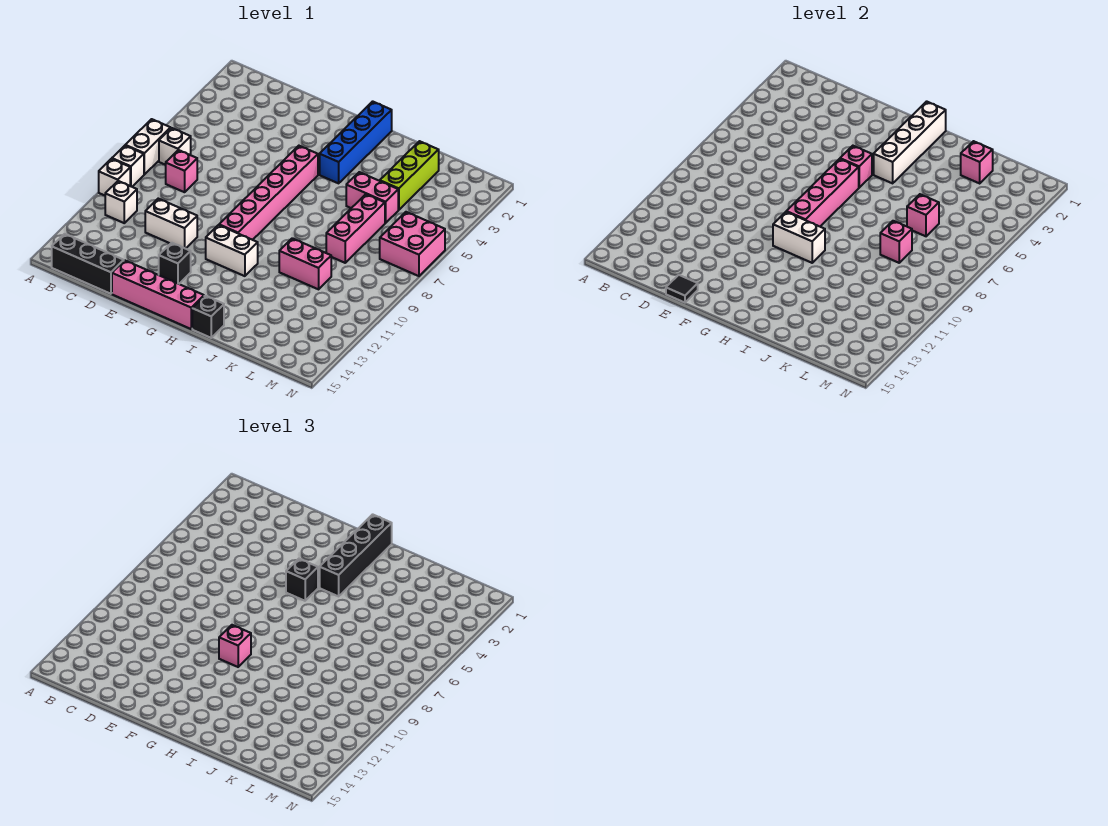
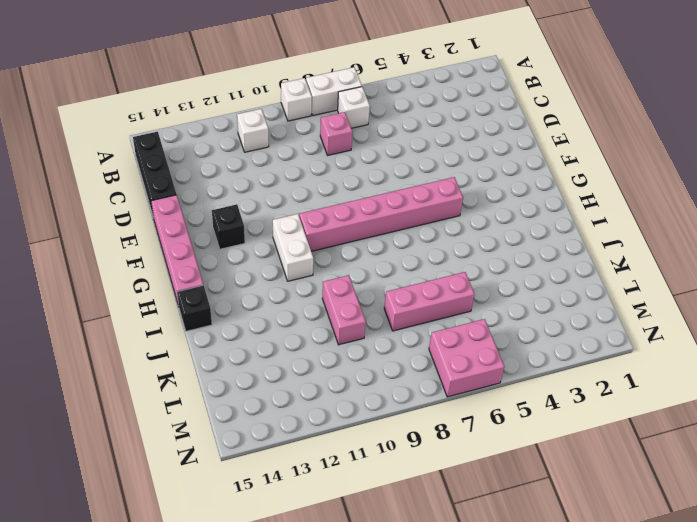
none -> white brick A10 level 1
none -> white brick D11:E11 level 1
none -> blue brick H1:H4 level 1
none -> pink brick J5:K5 level 1

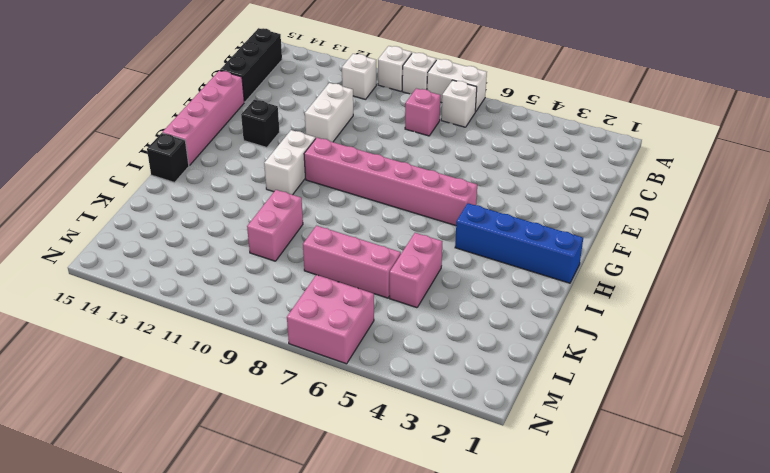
none -> lime brick K2:K4 level 1
none -> black tile E15 level 2
none -> pink brick G5 level 2
none -> pink brick G6:G9 level 2

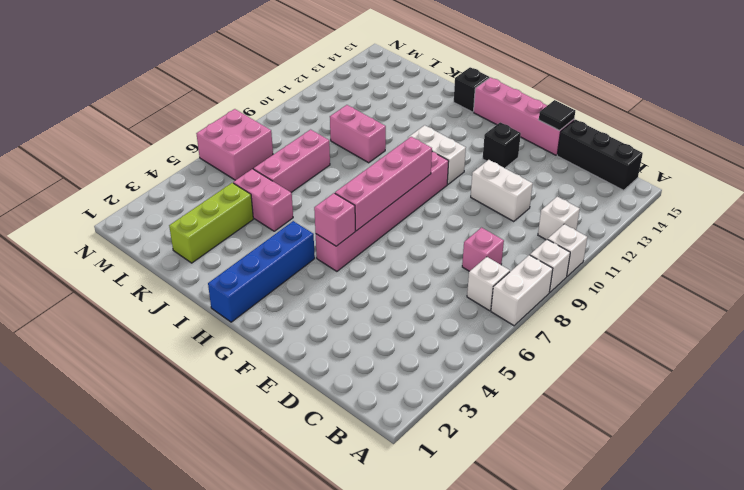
none -> white brick G10:H10 level 2
none -> white brick H1:H4 level 2
none -> pink brick K2 level 2
none -> pink brick K6 level 2

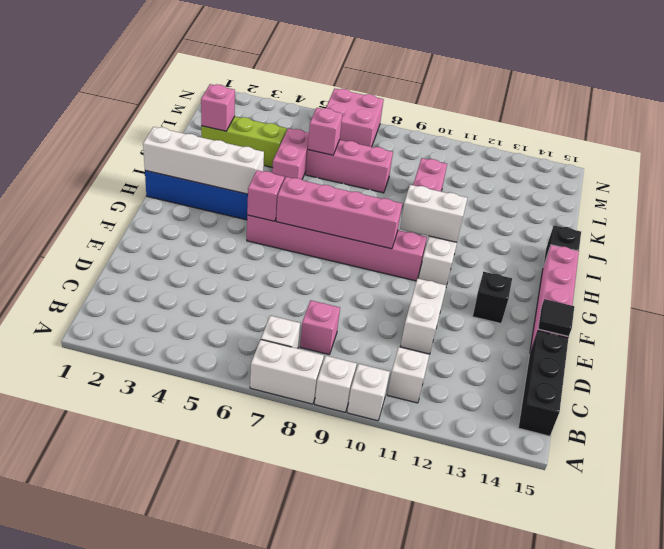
white brick H10:H11 level 2 -> white brick G10:H10 level 2
none -> pink brick K8 level 2
none -> black brick G5 level 3
none -> pink brick G10 level 3
none -> black brick H1:H4 level 3

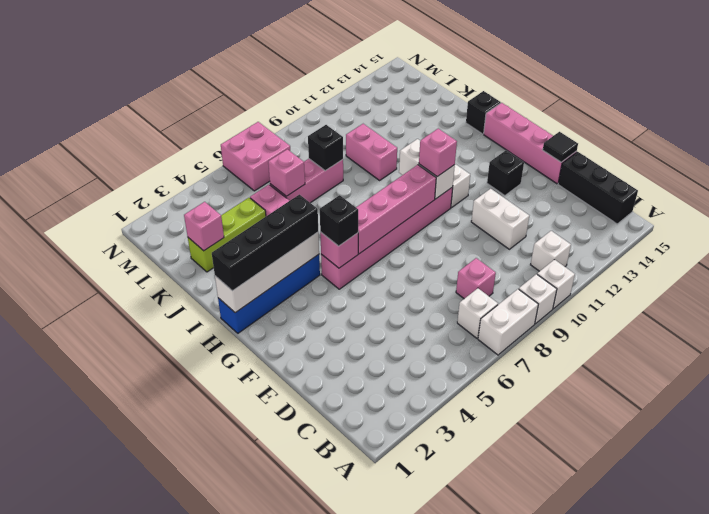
black brick K8 level 2 -> pink brick K8 level 2

